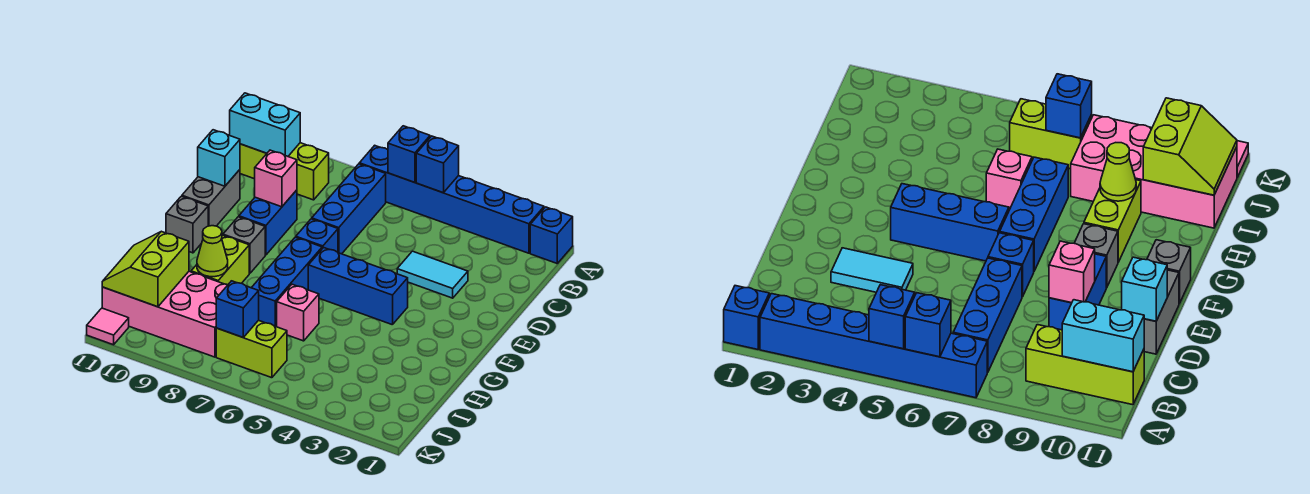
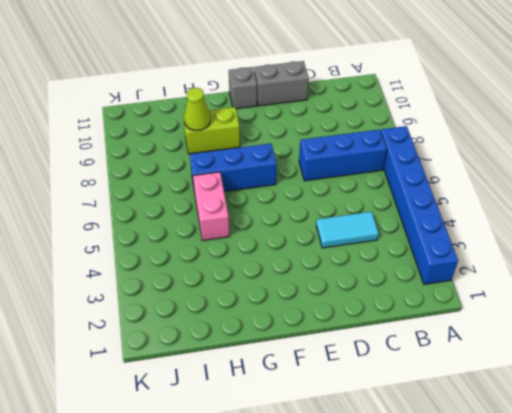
cyan tile C4:D4 level 1 -> cyan tile D3:D4 level 1
pink brick H5:H6 level 1 -> pink brick H6 level 1
none -> blue brick A1 level 1
none -> lime brick B9:B11 level 1
none -> blue brick D9:E9 level 1

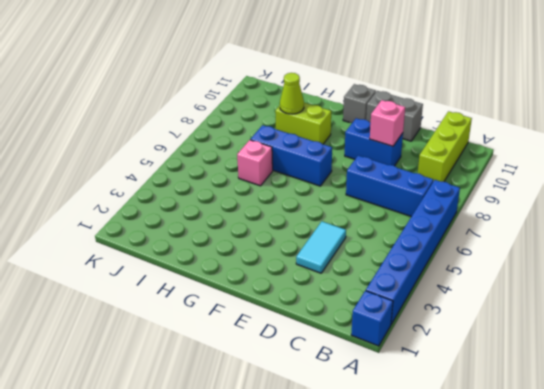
none -> blue brick E7 level 1
none -> blue brick F4:F6 level 1
none -> grey brick F9 level 1

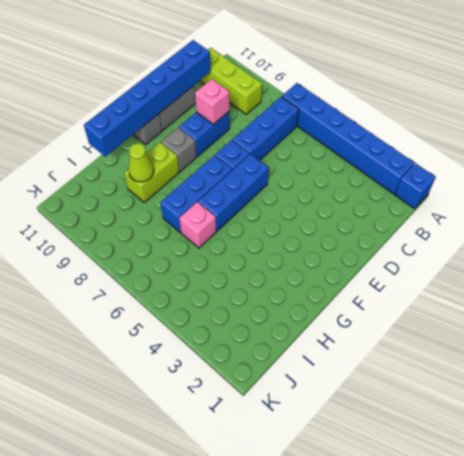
blue brick C11:H11 level 2 -> cyan brick D11 level 2
blue brick E6:G6 level 1 -> blue brick F4:F6 level 1
none -> cyan tile D3:D4 level 1
none -> pink brick I8:J11 level 1
none -> lime brick J6:J7 level 1

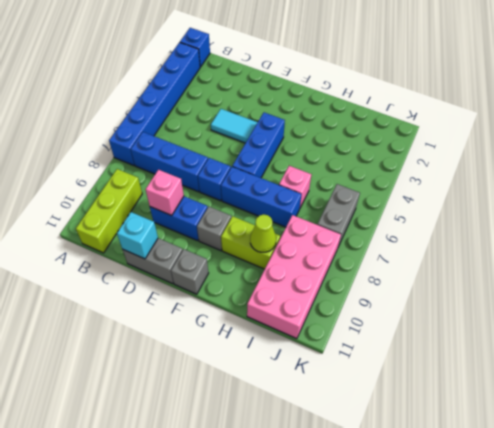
cyan tile D4:E4 level 1 -> cyan tile D3:D4 level 1
grey brick J6:J7 level 1 -> lime brick J6:J7 level 1
none -> pink tile K11 level 1
none -> blue brick A5 level 2
none -> blue brick A6 level 2

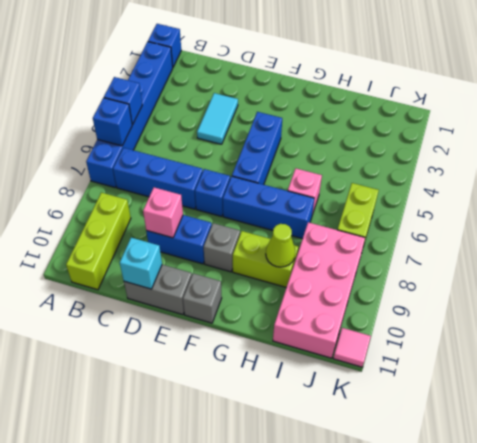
none -> cyan brick B10:B11 level 2
none -> lime slope I10:J11 level 2 top 10
none -> blue brick J7 level 2

